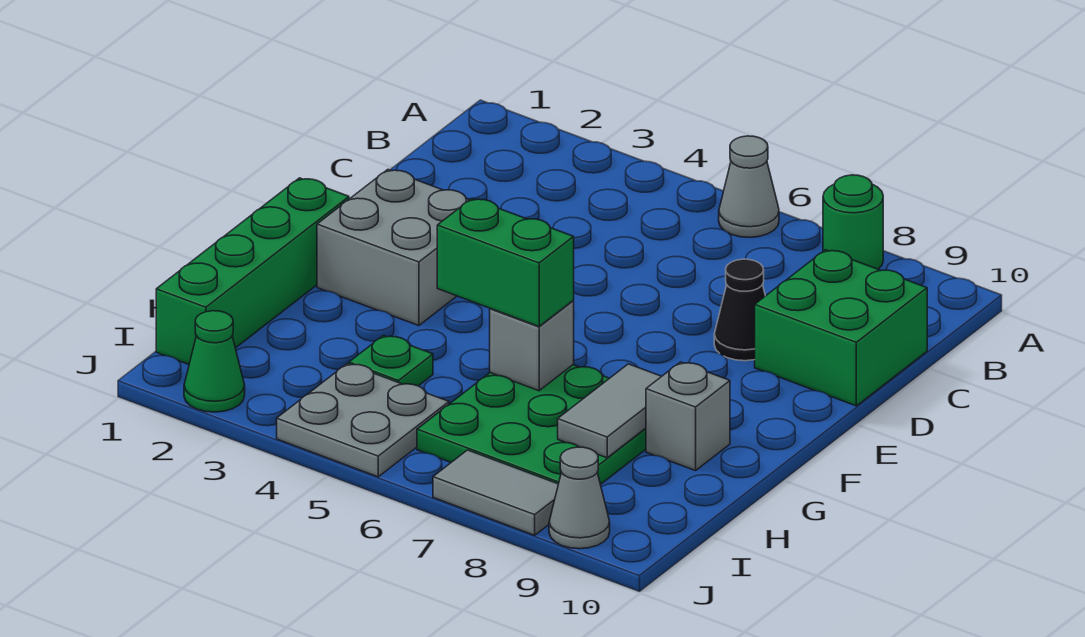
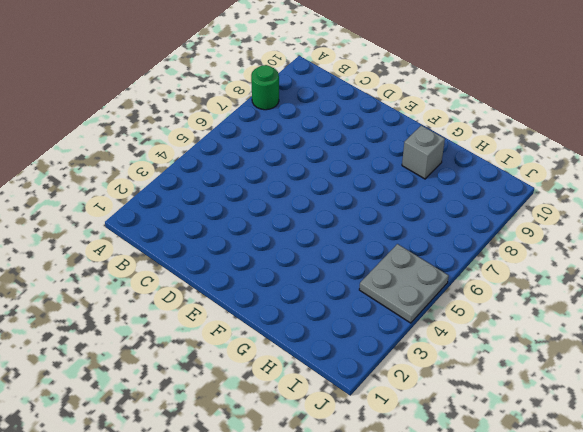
none -> grey cone A6 level 1
none -> green brick C9:D10 level 1
none -> black cone D8 level 1

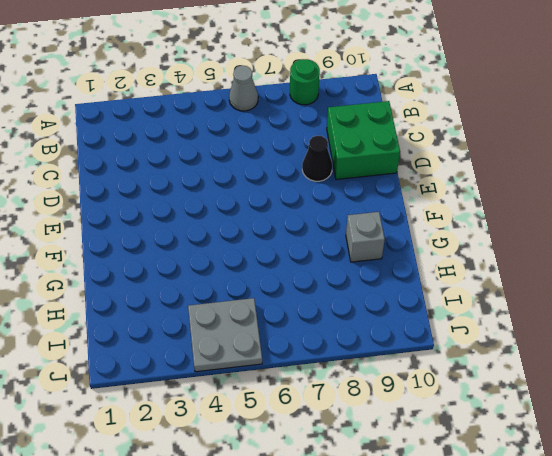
none -> grey brick E2:F3 level 1
none -> green brick F1:I1 level 1
none -> green plate G6:I8 level 1

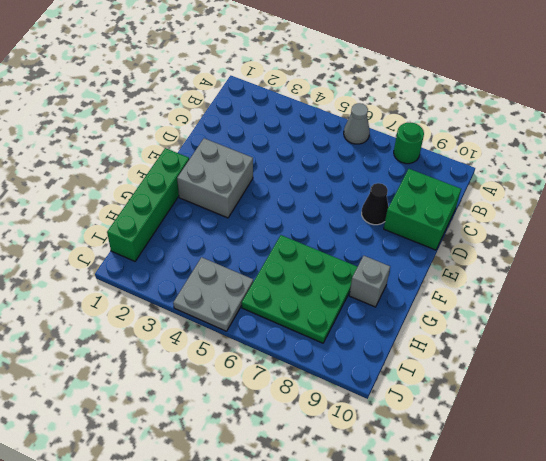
none -> green plate H4 level 1
none -> green cone J2 level 1
none -> grey tile J7:J8 level 1

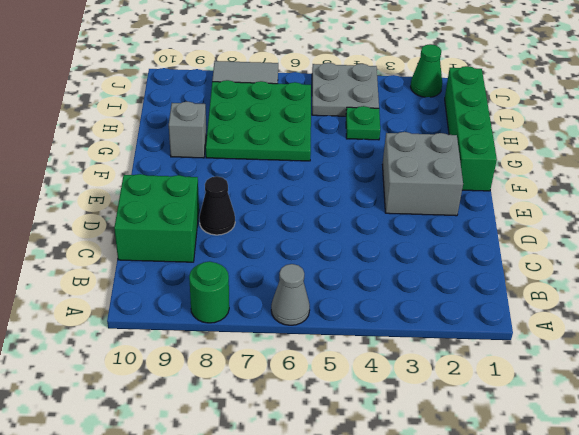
none -> grey cone J9 level 1
none -> grey brick G6 level 2
none -> grey tile G8:H8 level 2

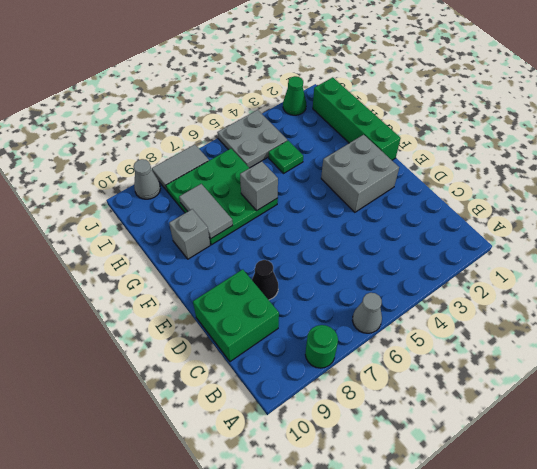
none -> green brick G5:G6 level 3

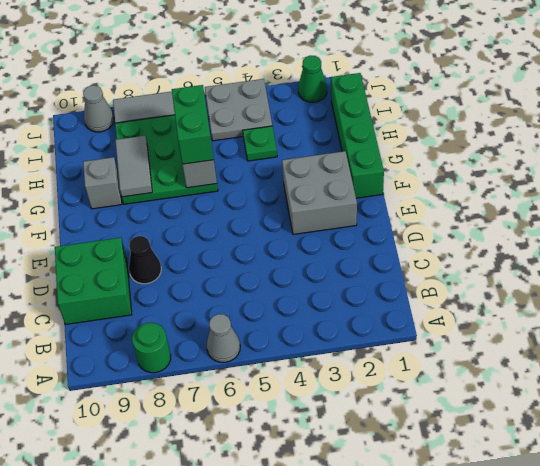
green brick G6:H6 level 3 -> green brick G5:G6 level 3

